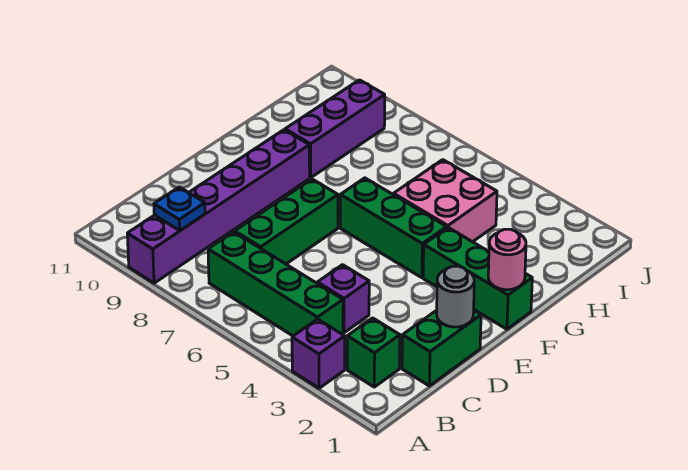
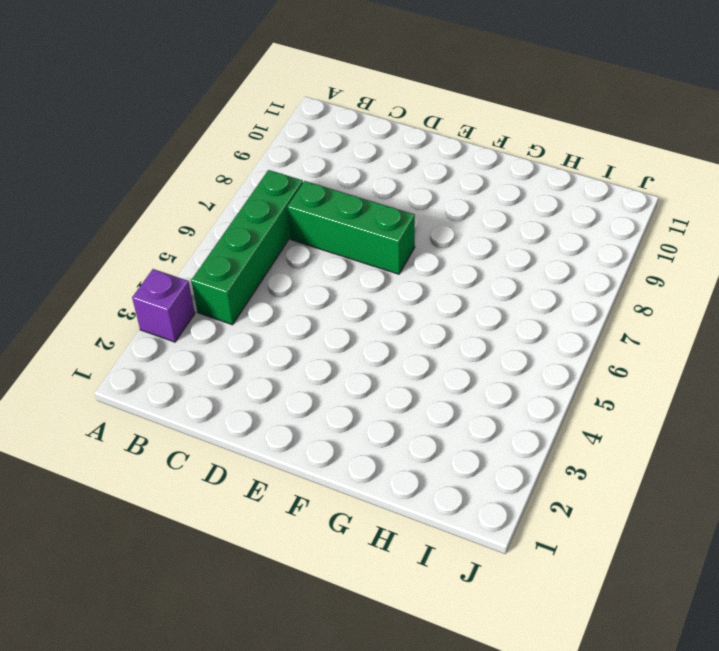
none -> purple brick A9:F9 level 1
none -> green brick B2 level 1
none -> green brick C1:D1 level 1

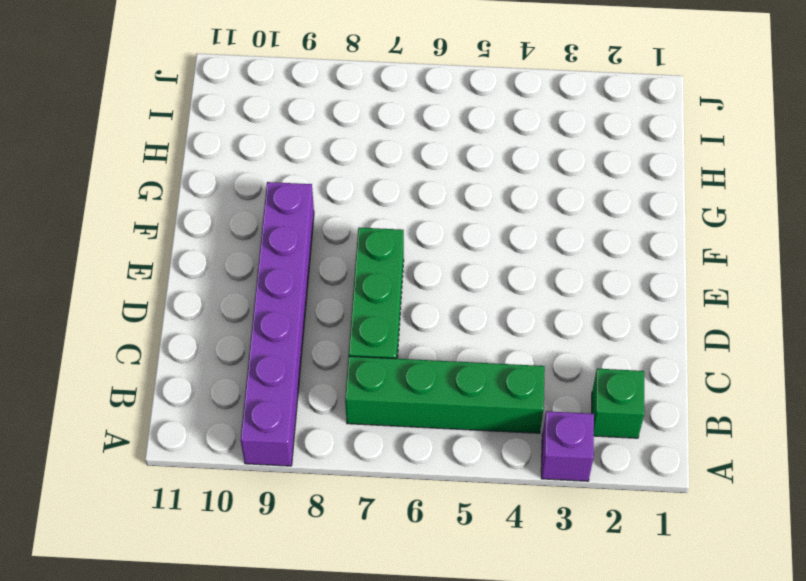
none -> green brick C1:D1 level 1
none -> purple brick C4 level 1
none -> green brick F1:F3 level 1

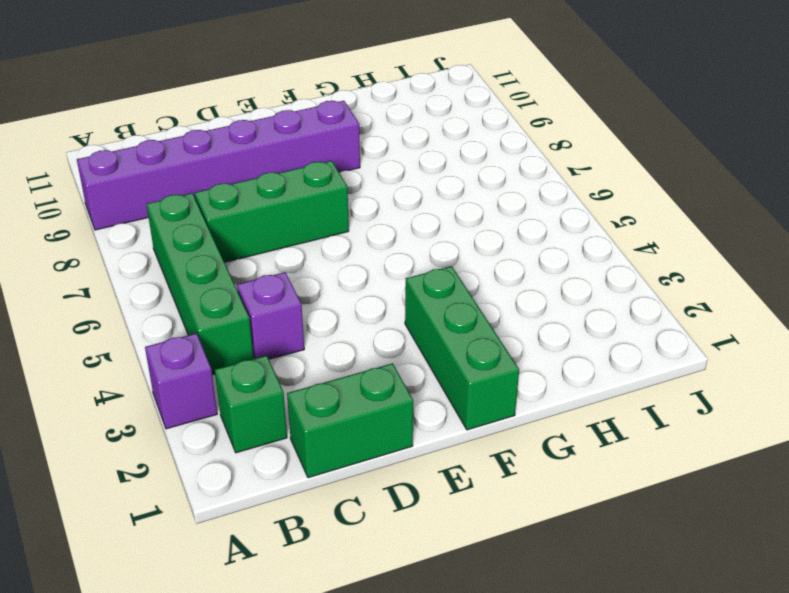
none -> green brick F4:F6 level 1
none -> pink brick G4:H5 level 1
none -> purple brick G9:I9 level 1

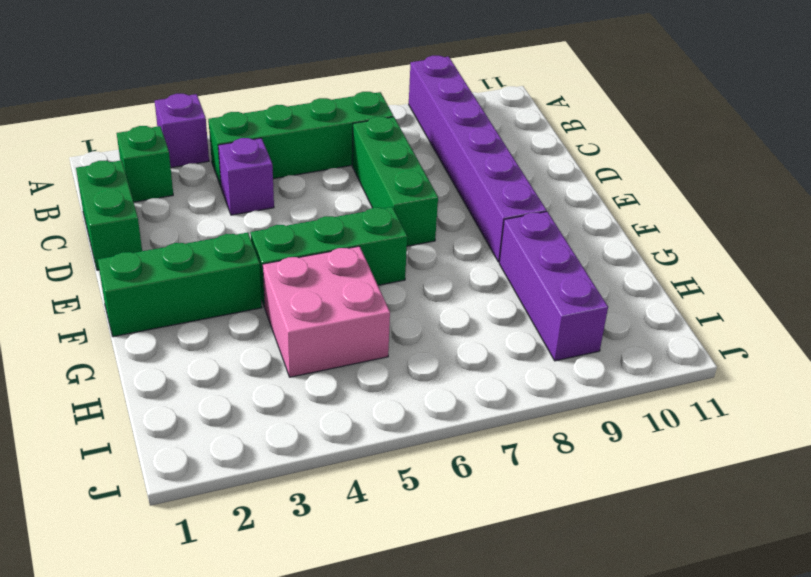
none -> blue plate B9 level 2
none -> grey round brick D1 level 2
none -> pink round brick F1 level 2

